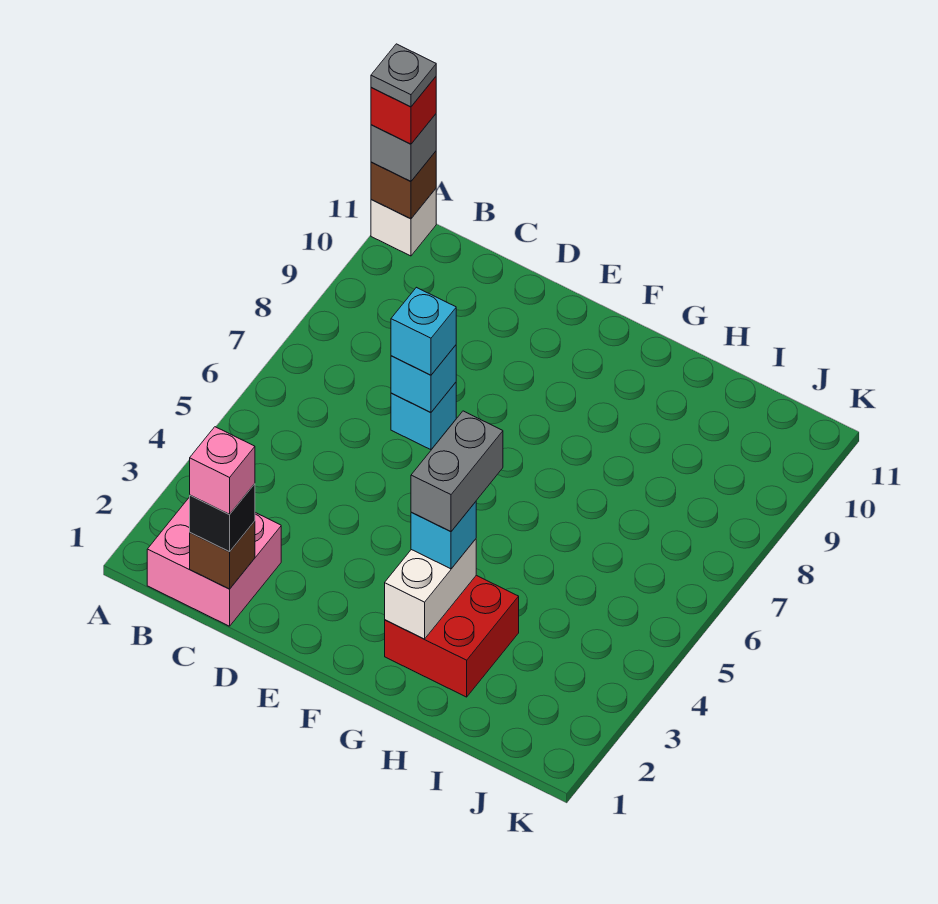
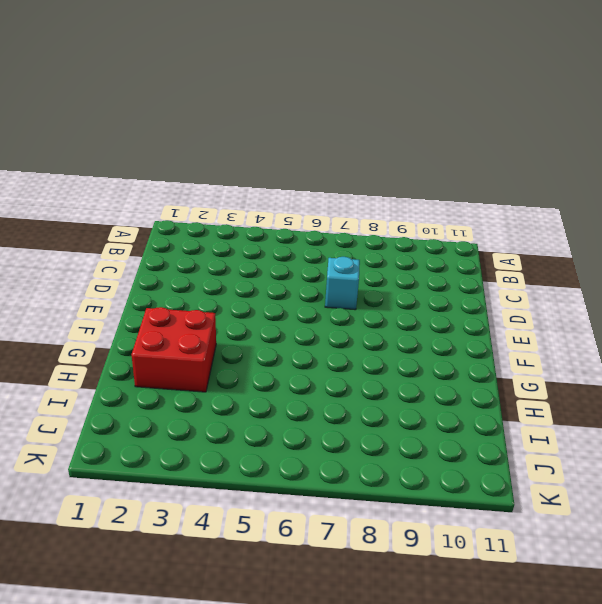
none -> white brick A11 level 1
none -> pink brick B1:C2 level 1
none -> brown brick A11 level 2

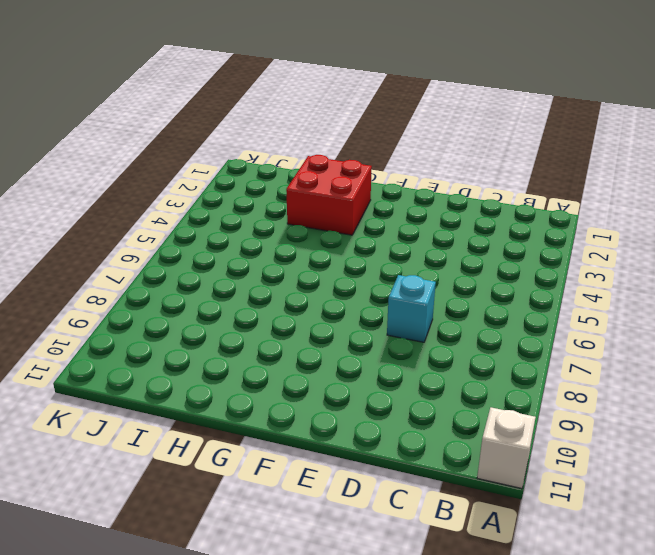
none -> pink brick B1:C2 level 1
none -> brown brick A11 level 2
none -> brown brick C1 level 2

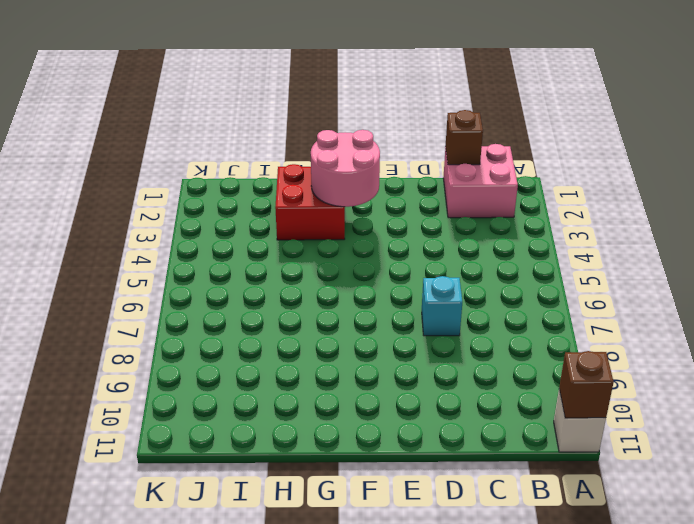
pink round brick F2:G3 level 2 -> white brick G2:G3 level 2
none -> cyan brick D7 level 2
none -> grey brick A11 level 3
none -> black brick C1 level 3

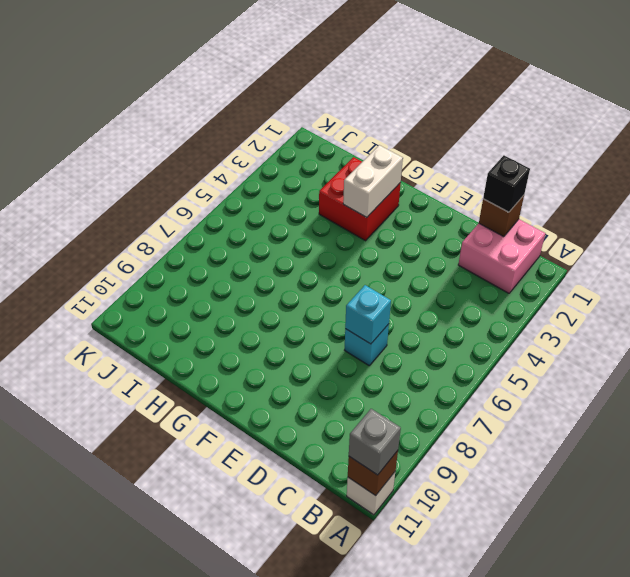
none -> cyan brick D7 level 3
none -> cyan brick G3 level 3
none -> red brick A11 level 4

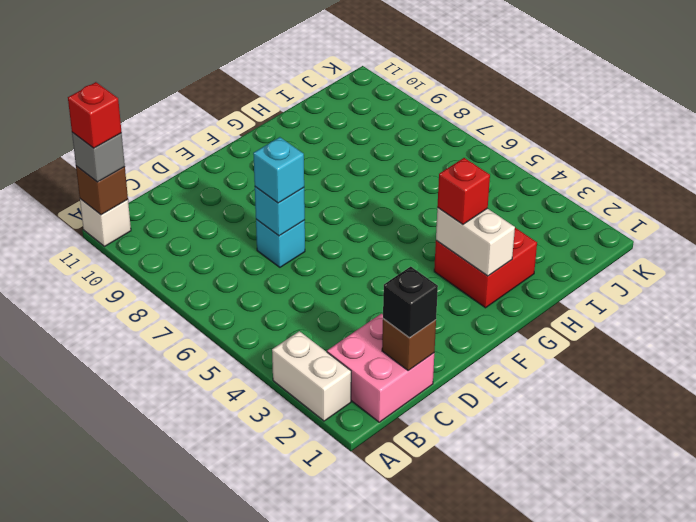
white brick A2:A3 level 1 -> none
red brick G3 level 3 -> cyan brick G3 level 3
none -> pink brick C1 level 4
none -> grey brick G3:G4 level 4
none -> grey plate A11 level 5

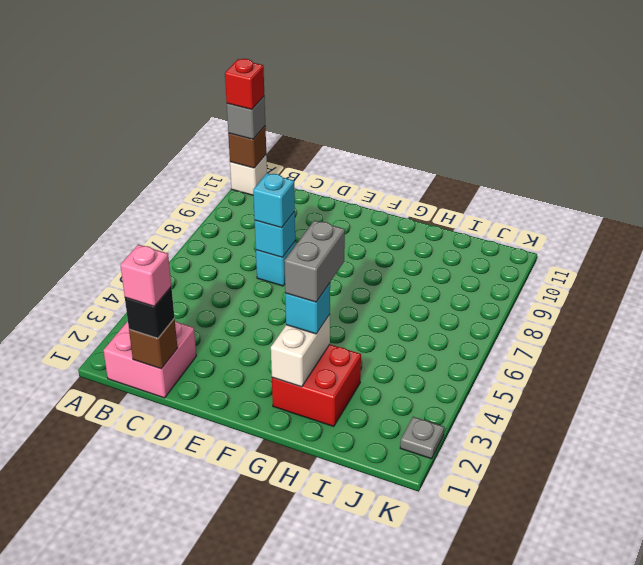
grey plate K2 level 1 -> grey plate A11 level 5

